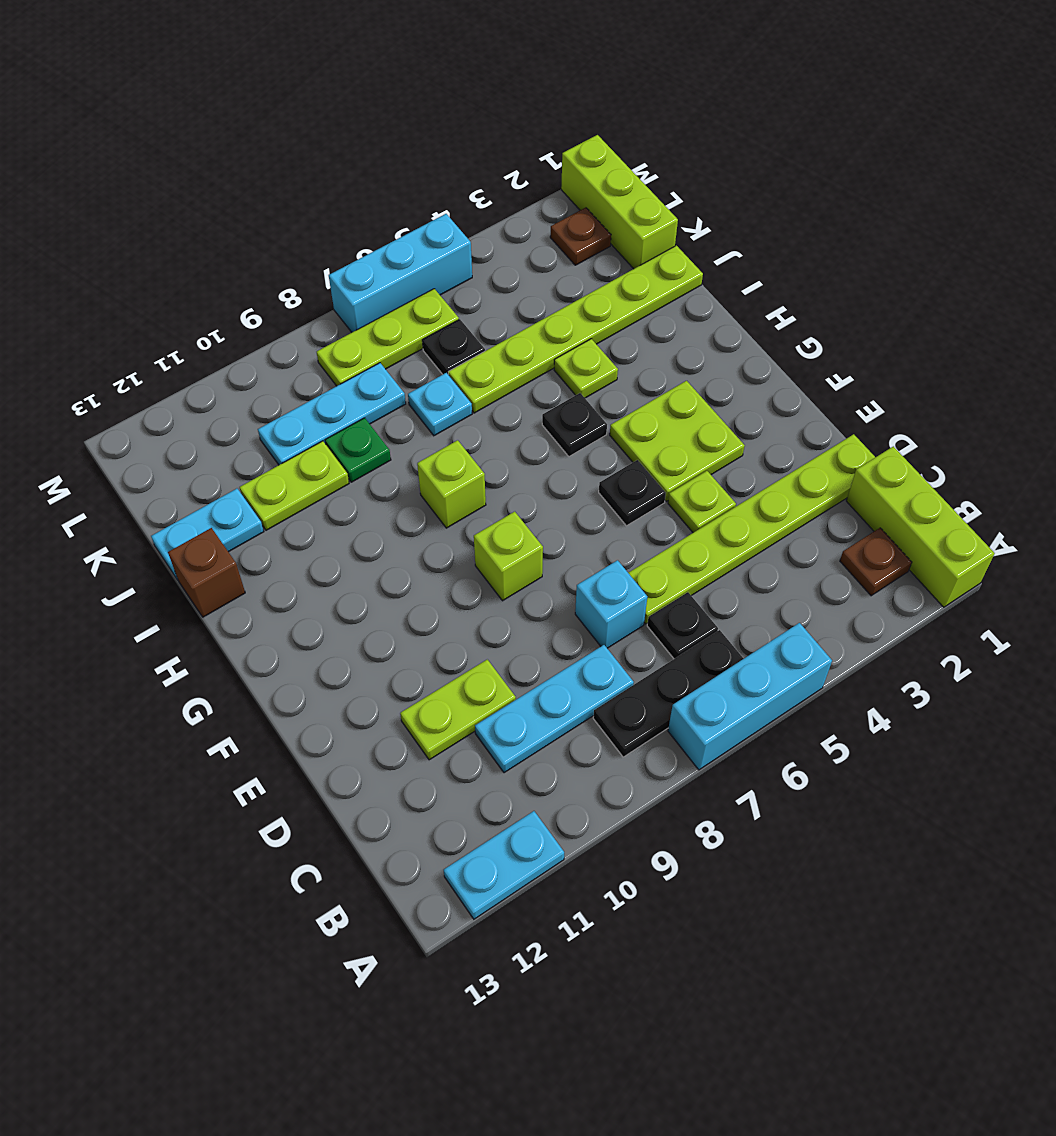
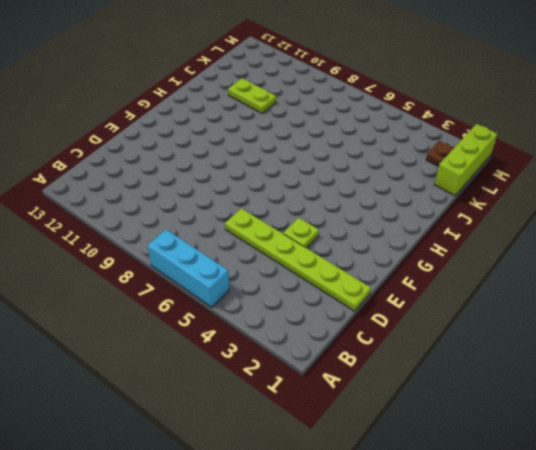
none -> lime brick A1:C1 level 1
none -> cyan plate A11:A12 level 1
none -> brown plate B2 level 1

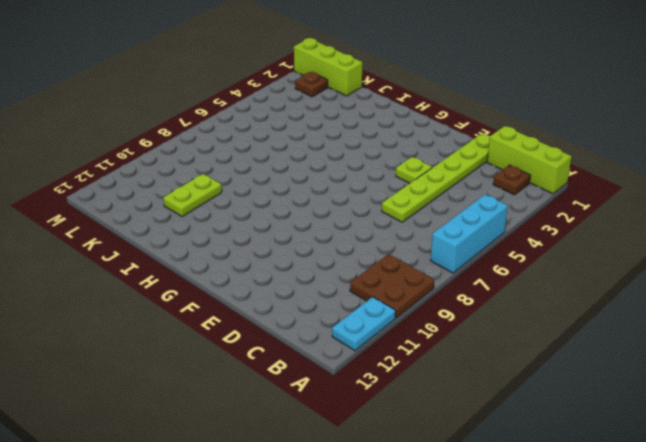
brown plate A9:B10 level 1 -> none
none -> black plate B6:B8 level 1
none -> black plate C6 level 1
none -> cyan plate C8:C10 level 1

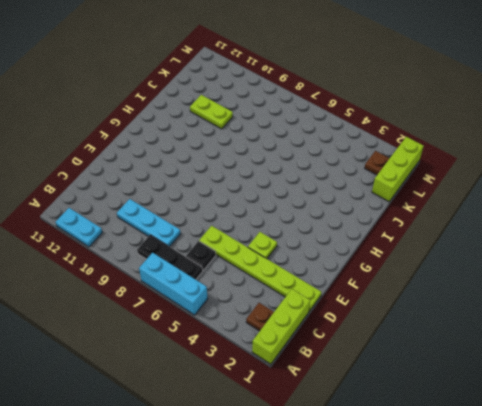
none -> cyan brick D7 level 1
none -> lime plate D10:D11 level 1
none -> lime plate F3:G4 level 1

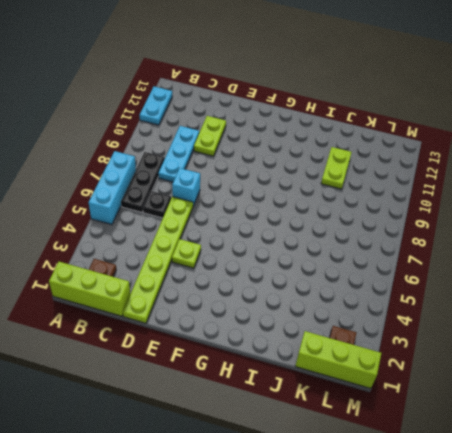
none -> lime plate F3:G4 level 1
none -> black plate F5 level 1
none -> lime brick F8 level 1

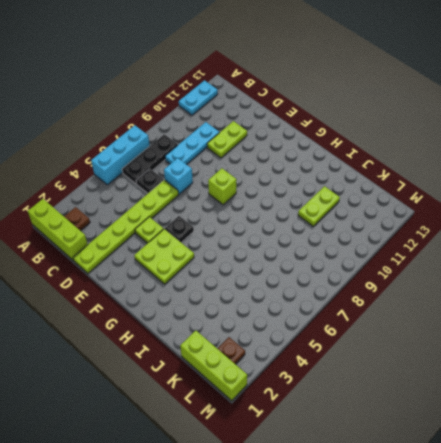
none -> black plate H5 level 1
none -> lime brick H8 level 1
none -> lime plate I4 level 1

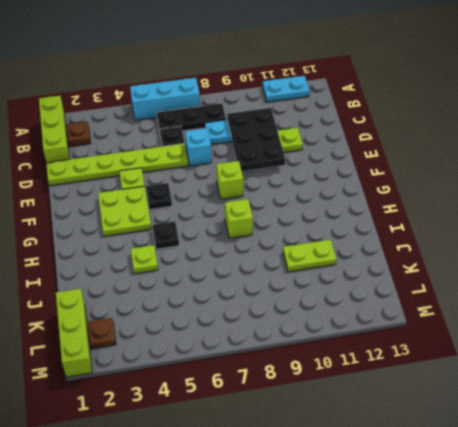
black plate C9:E10 level 2 -> none
none -> brown brick I13 level 1
none -> lime plate J1:J6 level 1
none -> cyan plate J7 level 1

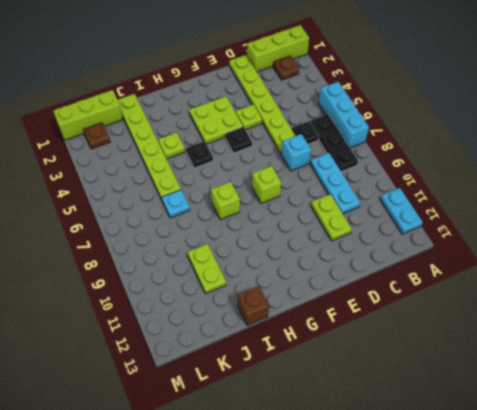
none -> green plate J9 level 1
none -> cyan plate J12:J13 level 1
none -> black plate K6 level 1

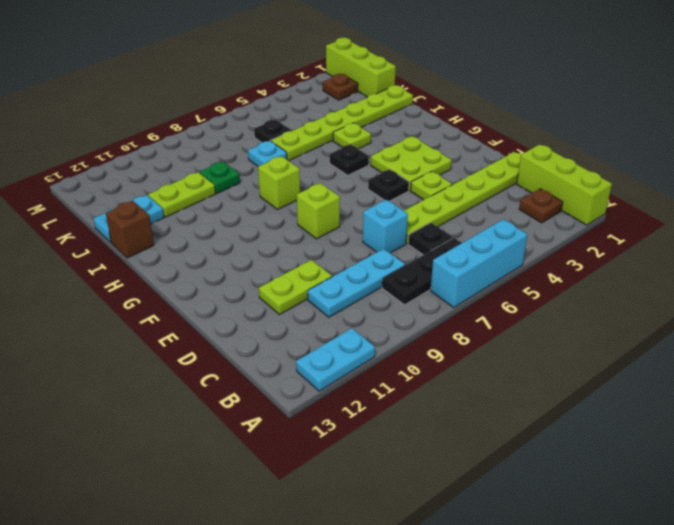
none -> cyan plate K8:K10 level 1
none -> lime plate L6:L8 level 1
none -> cyan brick M5:M7 level 1

